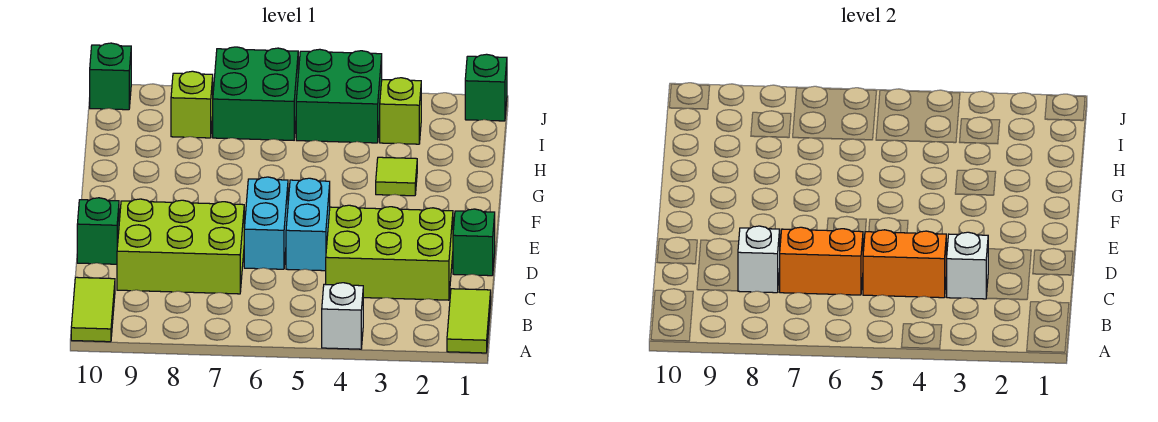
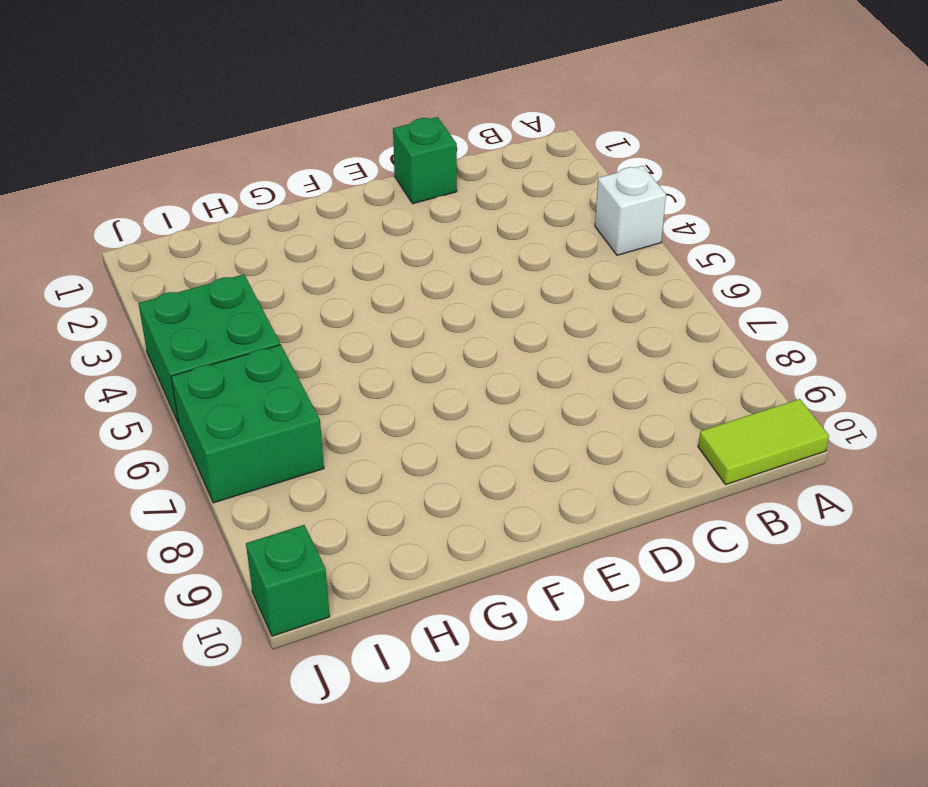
none -> lime tile A1:B1 level 1
none -> lime brick C2:D4 level 1
none -> lime brick C7:D9 level 1

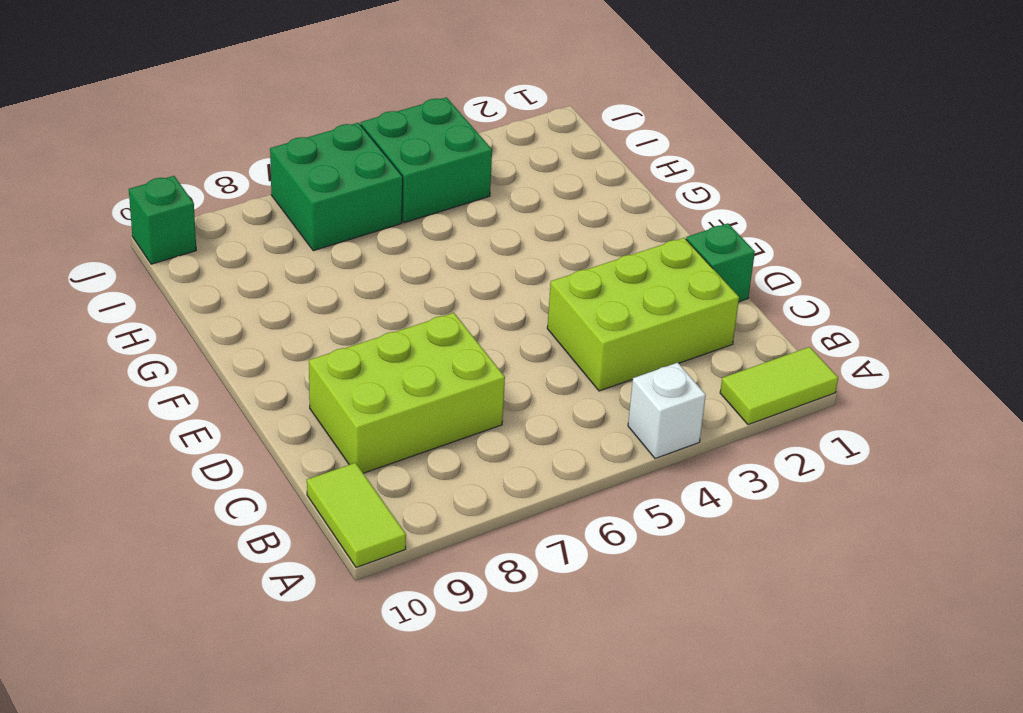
lime tile A1:A2 level 1 -> lime tile A1:B1 level 1
none -> cyan brick D5:E5 level 1
none -> cyan brick D6:E6 level 1
none -> green brick D10 level 1

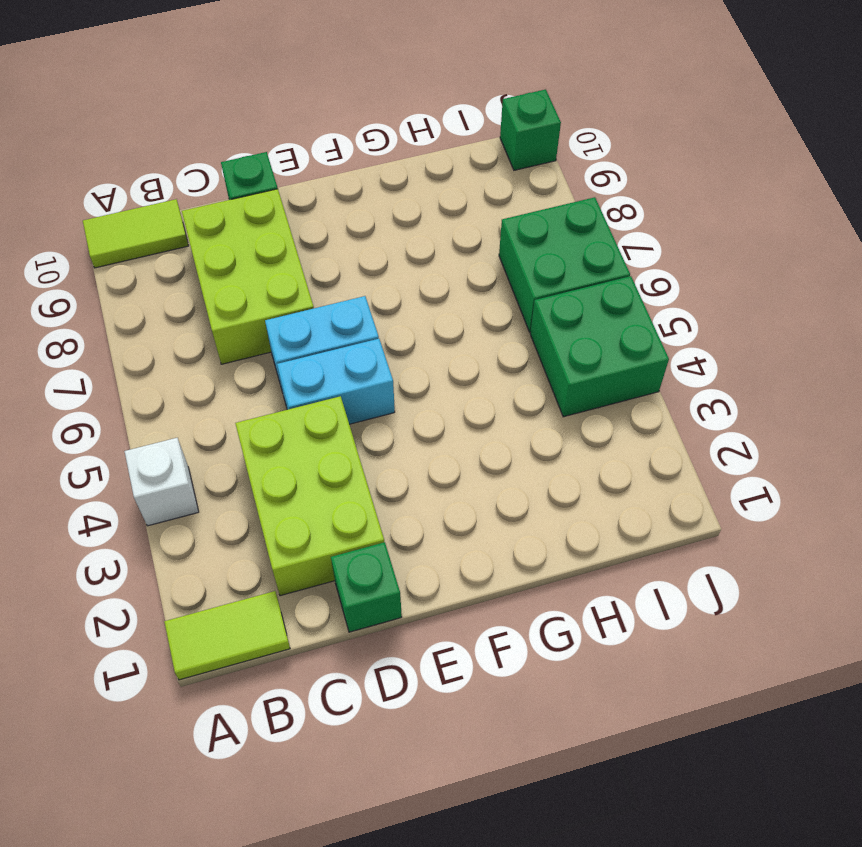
none -> lime tile G3 level 1
none -> lime brick I3 level 1
none -> lime brick I8 level 1

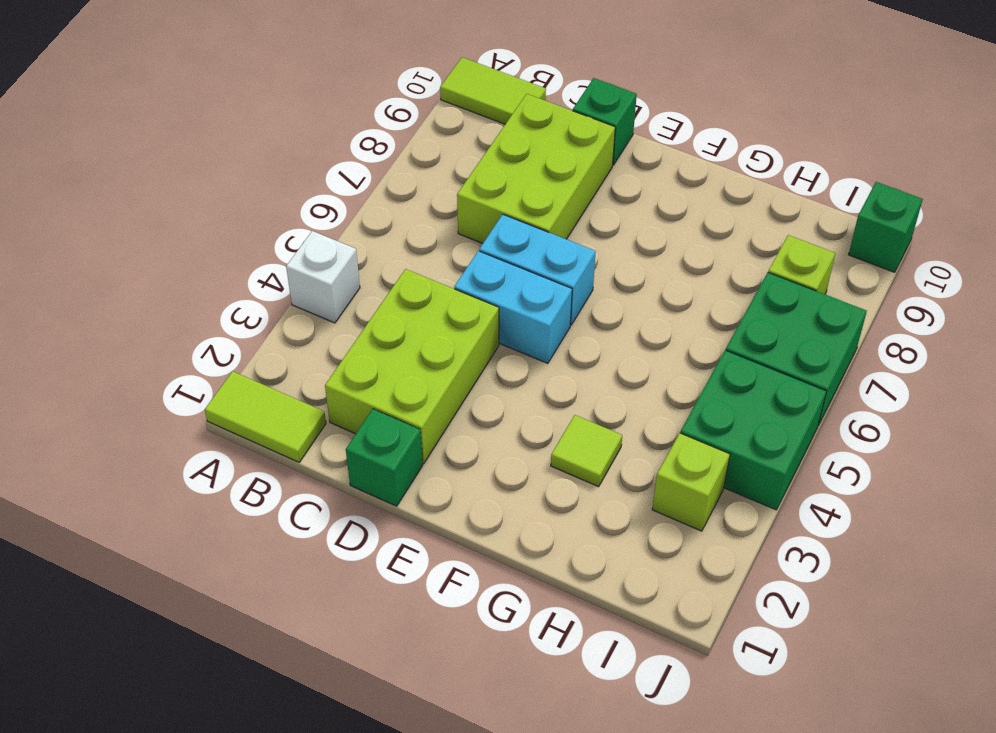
none -> green brick J1 level 1
none -> white brick C3 level 2
none -> orange brick C4:C5 level 2

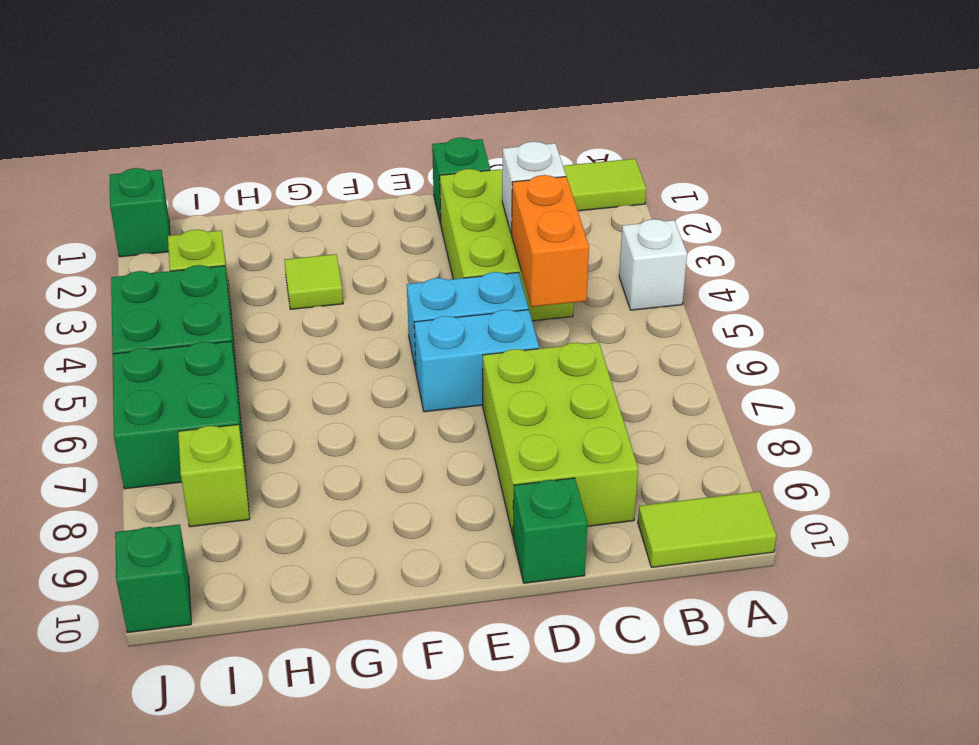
none -> orange brick C6:C7 level 2
none -> white brick C8 level 2

